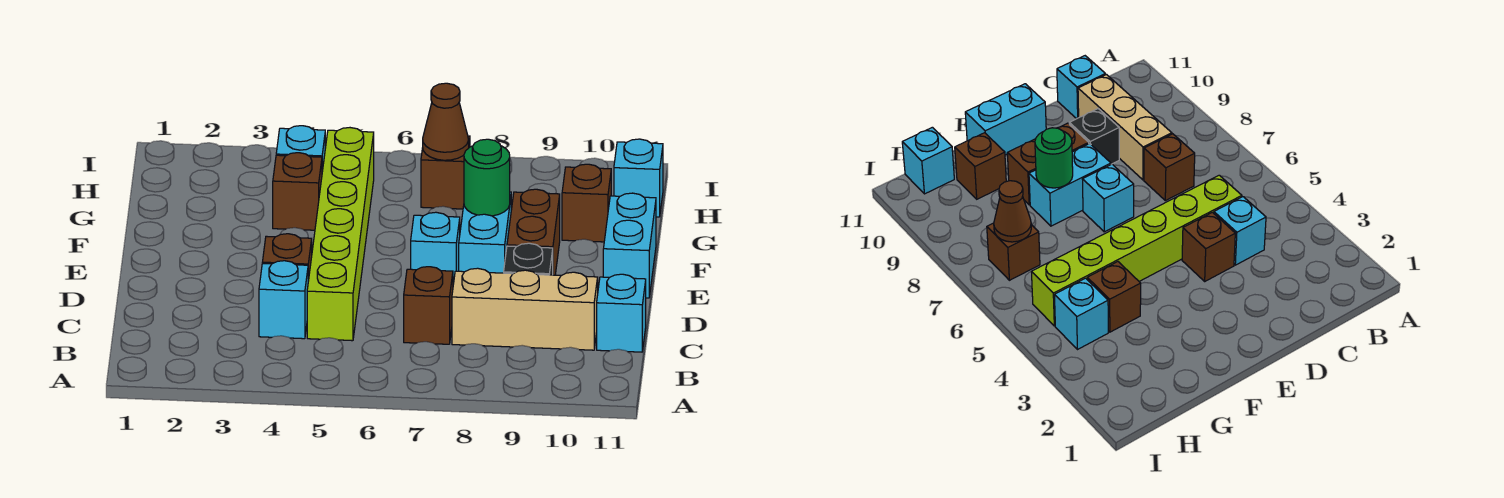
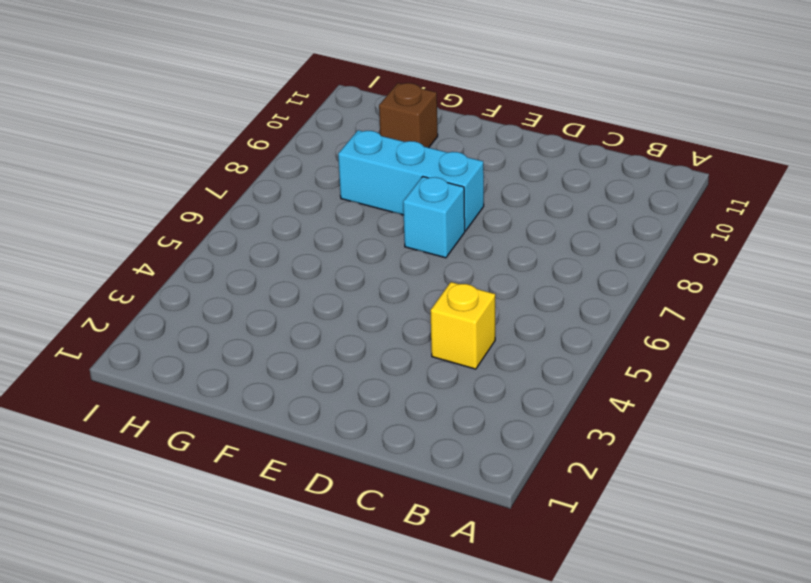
yellow brick C4 level 1 -> cyan brick C4 level 1
cyan brick E8:G8 level 1 -> cyan brick E8:F8 level 1
none -> lime brick C5:H5 level 1
none -> brown brick C7 level 1
none -> tan brick C8:C10 level 1

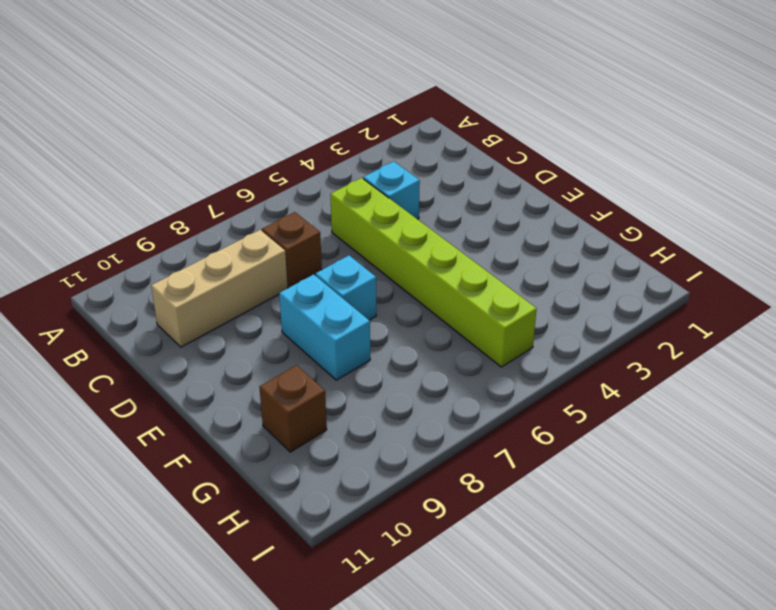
none -> cyan brick C11 level 1
none -> brown brick D4 level 1
none -> black brick D9 level 1

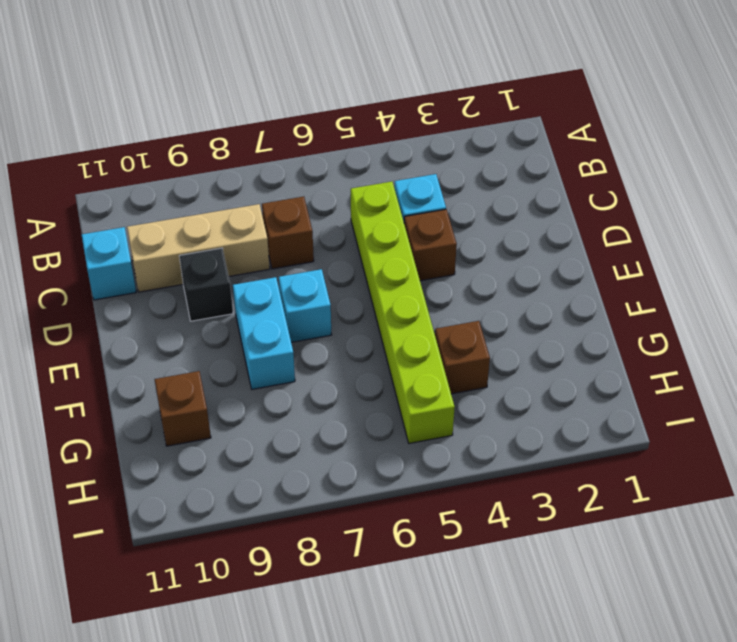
none -> brown brick E9:F9 level 1
none -> cyan brick E11:F11 level 1
none -> cyan brick H4 level 1

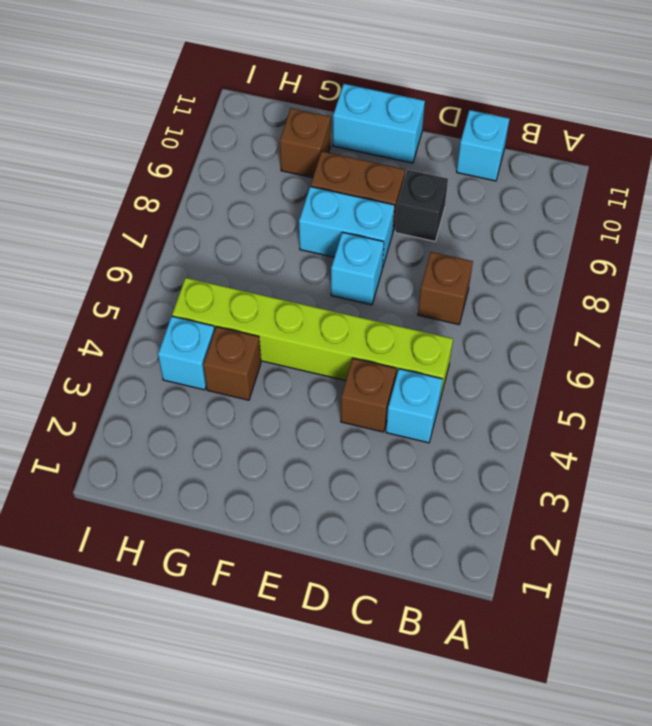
none -> tan brick C8:C10 level 1
none -> brown brick H7 level 1
none -> cyan brick H11 level 1

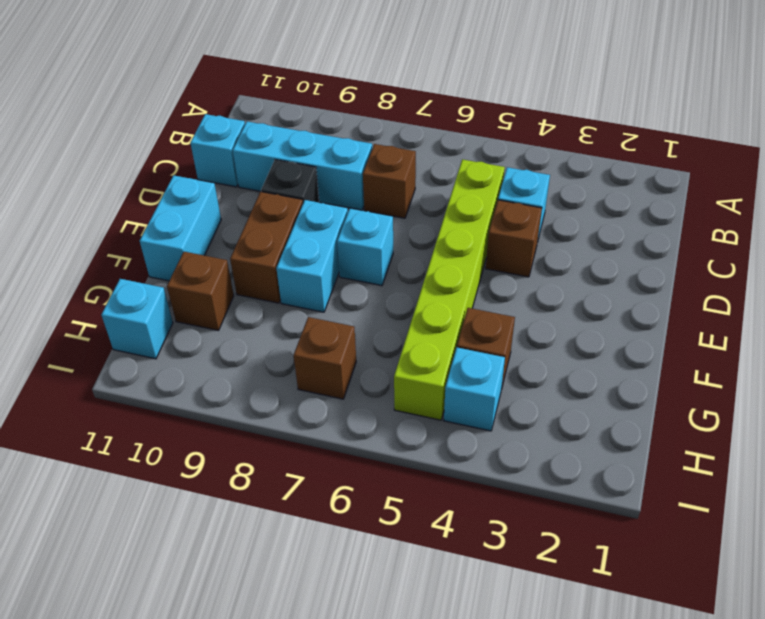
cyan brick C8:C10 level 1 -> tan brick C8:C10 level 1
none -> green round brick F8 level 2
none -> brown cone H7 level 2

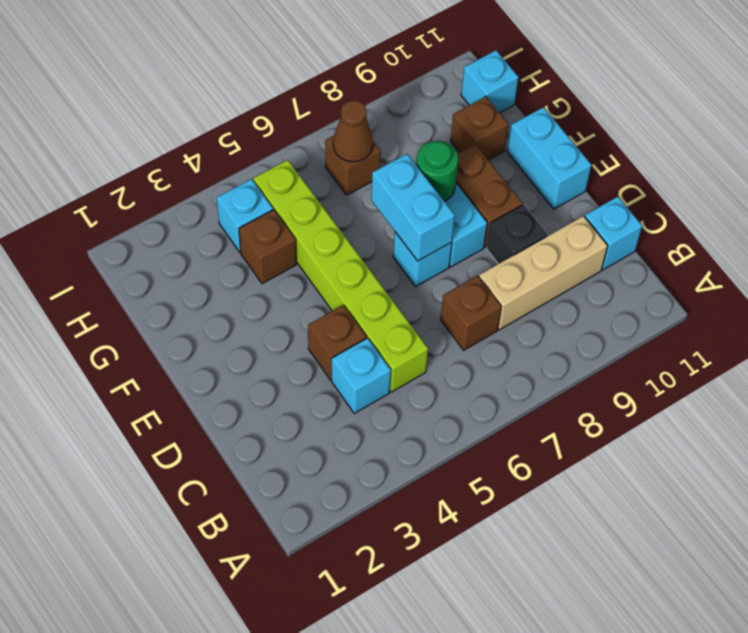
cyan brick E7:F7 level 2 -> none

